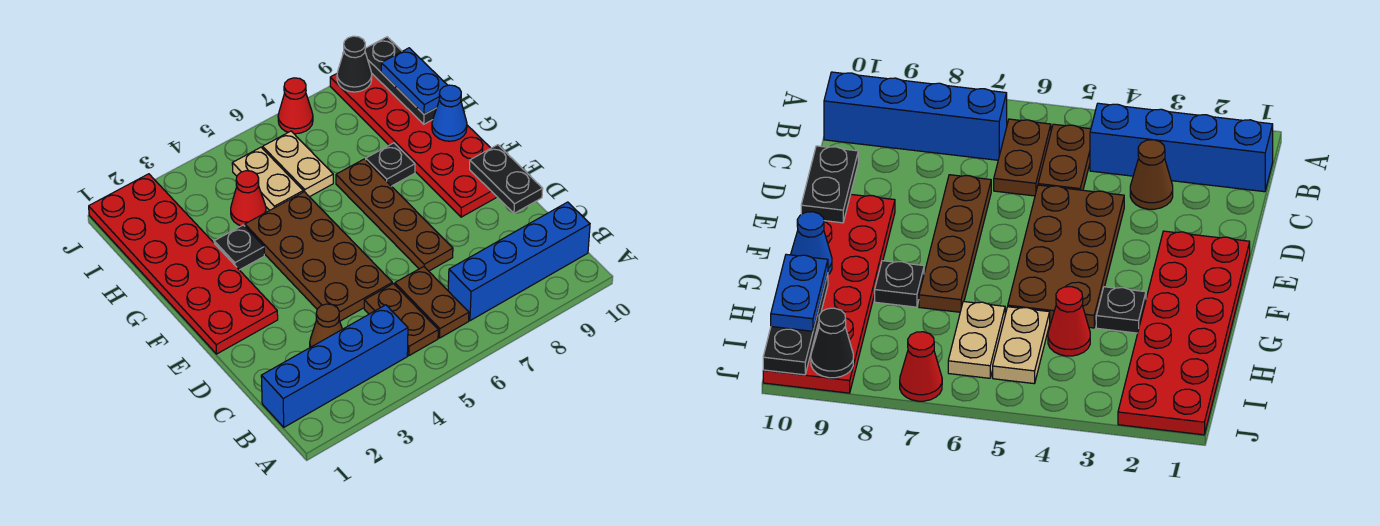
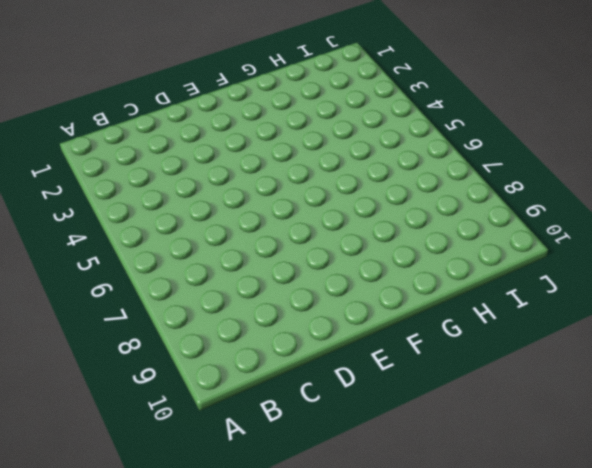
none -> blue brick B1:B4 level 1
none -> brown plate B5:C5 level 1
none -> brown plate B6:C6 level 1

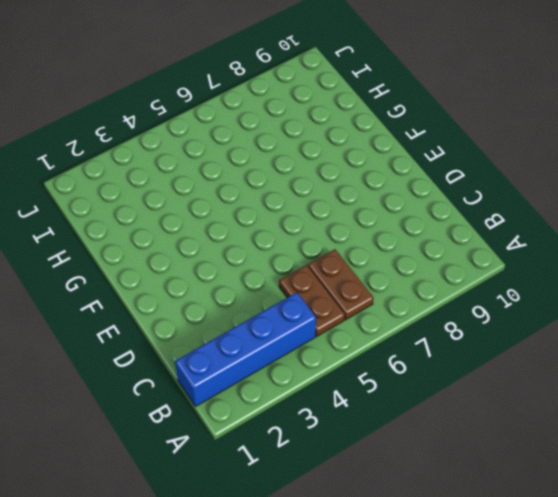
none -> blue brick B7:B10 level 1
none -> brown cone C3 level 1
none -> brown plate D4:G5 level 1

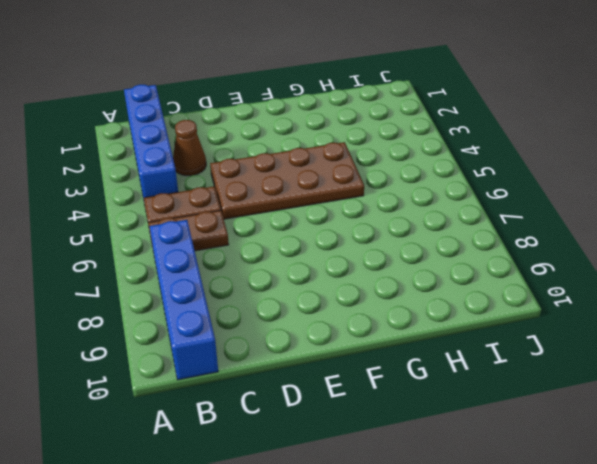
none -> brown plate D7:G7 level 1
none -> red plate E1:J2 level 1
none -> red plate E9:J10 level 1

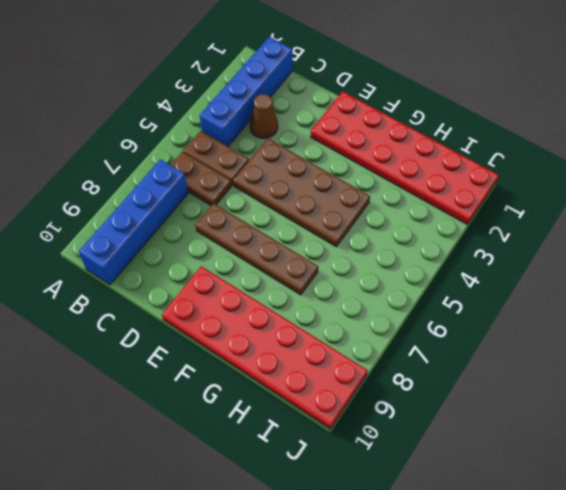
none -> black plate G3 level 1
none -> black plate G8 level 1
none -> red cone H4 level 1

